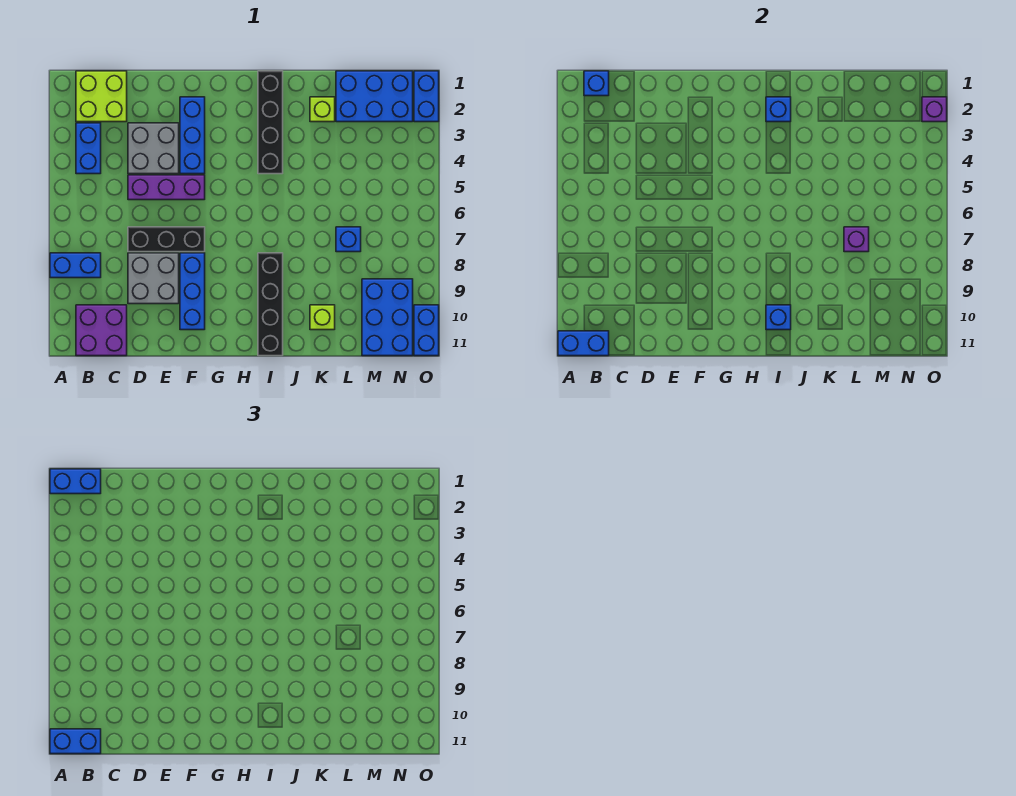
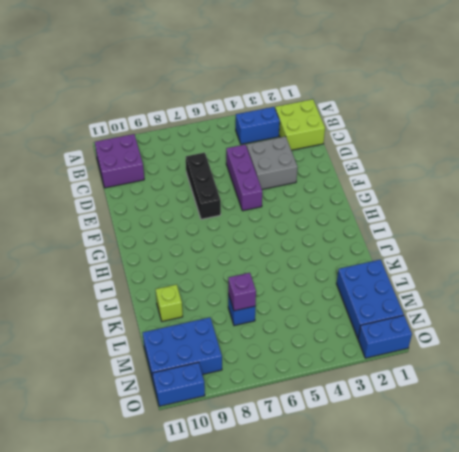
none -> blue brick A8:B8 level 1
none -> grey brick D8:E9 level 1
none -> blue brick F2:F4 level 1

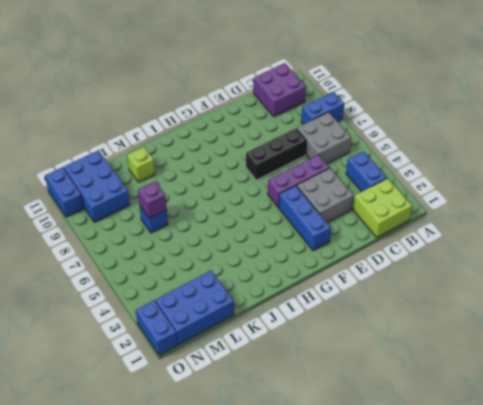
grey brick B6:C7 level 1 -> grey brick D8:E9 level 1
none -> blue brick F8:F10 level 1
none -> black brick I1:I4 level 1
none -> black brick I8:I11 level 1

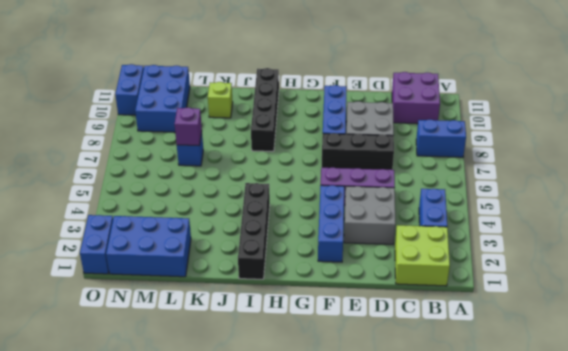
none -> lime brick K2 level 1
none -> blue brick A11:B11 level 2
none -> blue brick B1 level 2

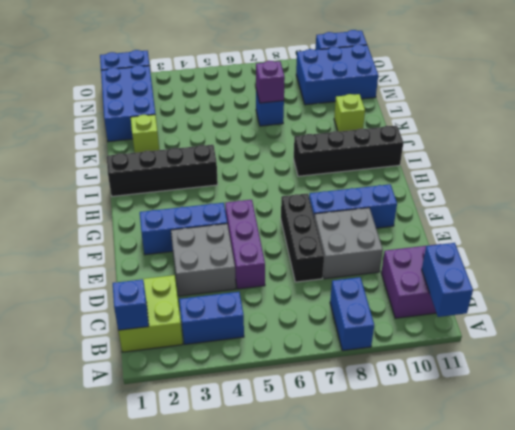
none -> blue brick I2 level 2
none -> blue brick I10 level 2
none -> purple brick O2 level 2

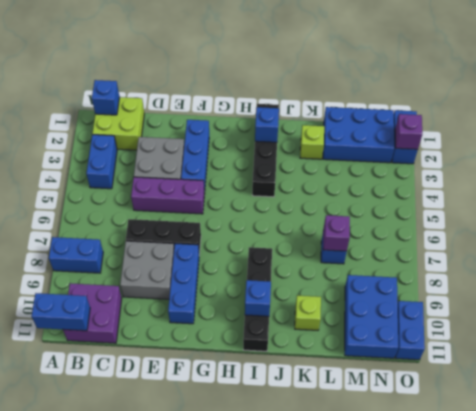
none -> blue brick A1:B1 level 3
none -> blue brick A11:B11 level 3

